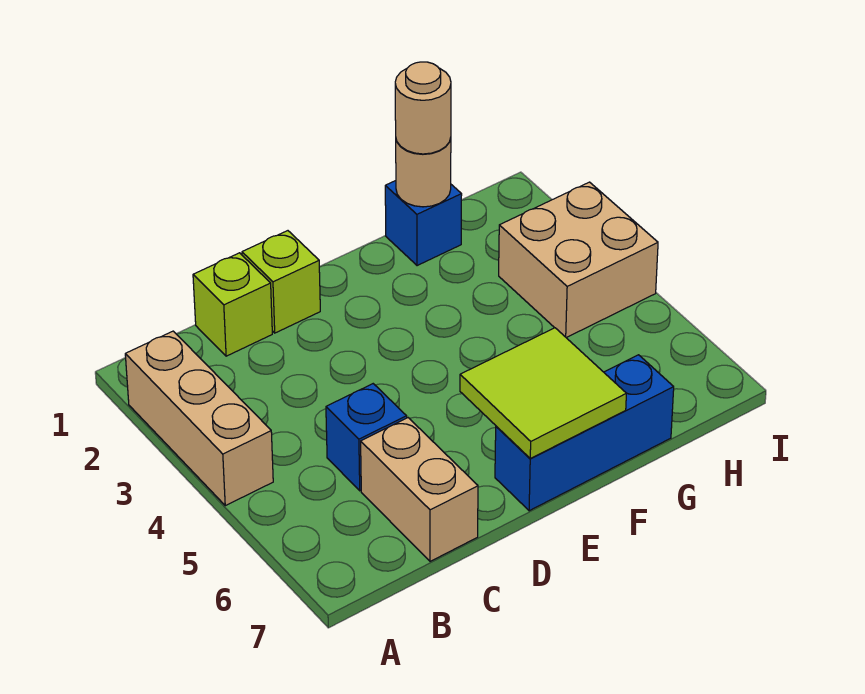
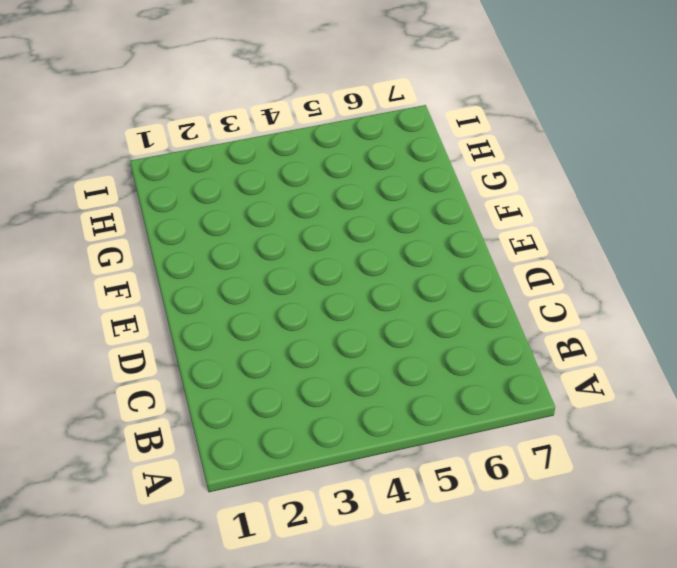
none -> tan brick A2:A4 level 1
none -> lime brick C1 level 1

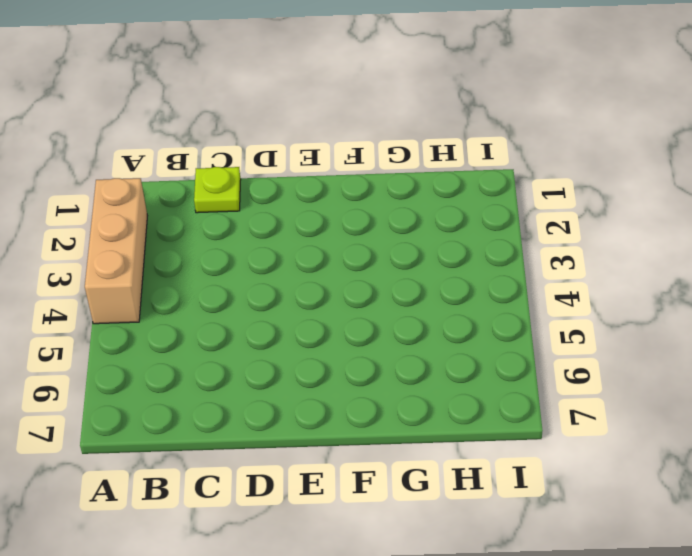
lime plate C1 level 1 -> lime brick C1 level 1
none -> blue brick C5 level 1
none -> tan brick C6:C7 level 1

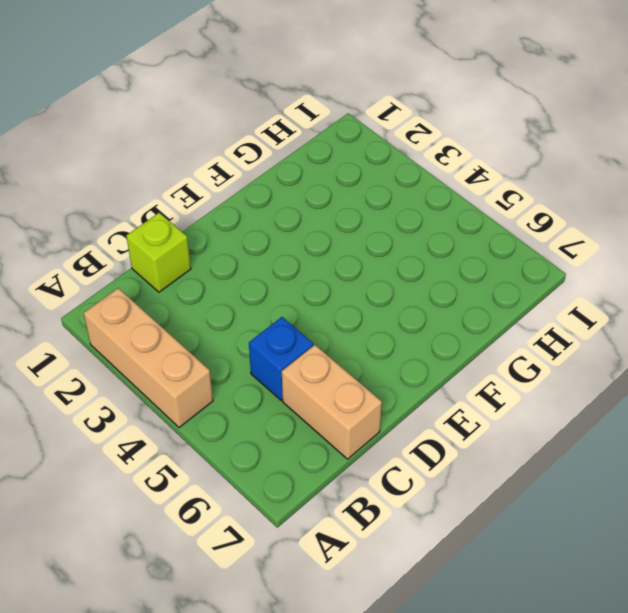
none -> lime brick D1 level 1
none -> blue brick E7:G7 level 1

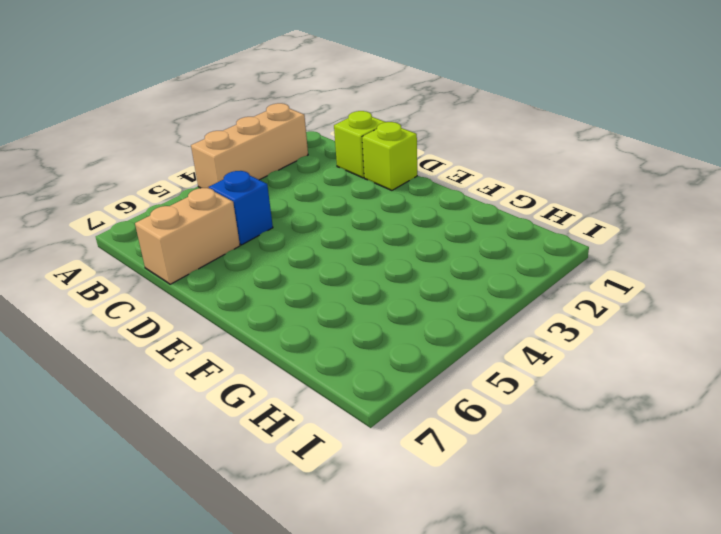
none -> blue brick E7:G7 level 1
none -> blue brick G1 level 1

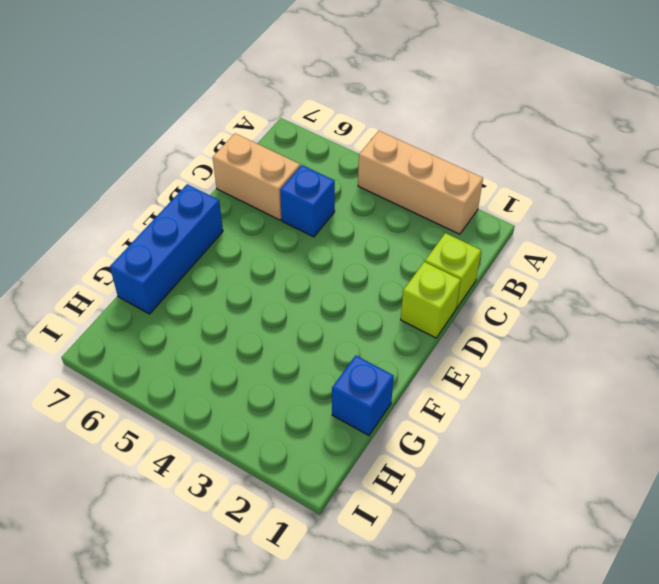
none -> tan brick H3:I4 level 1
none -> lime tile E6:F7 level 2

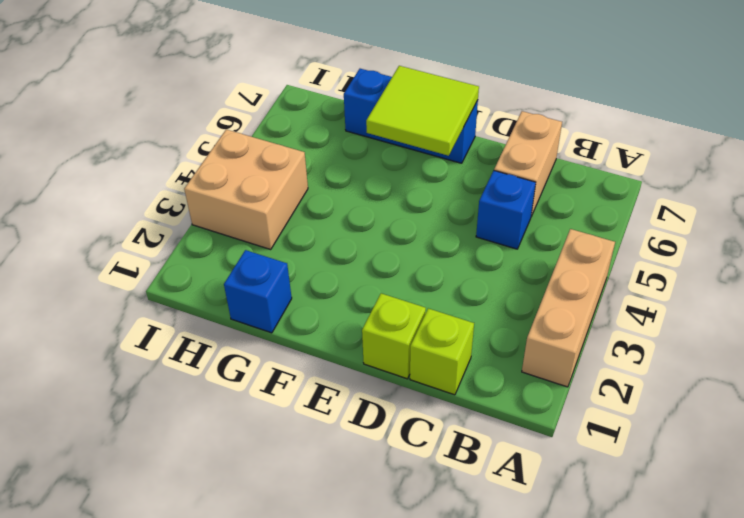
none -> tan round brick G1 level 2
none -> tan round brick G1 level 3

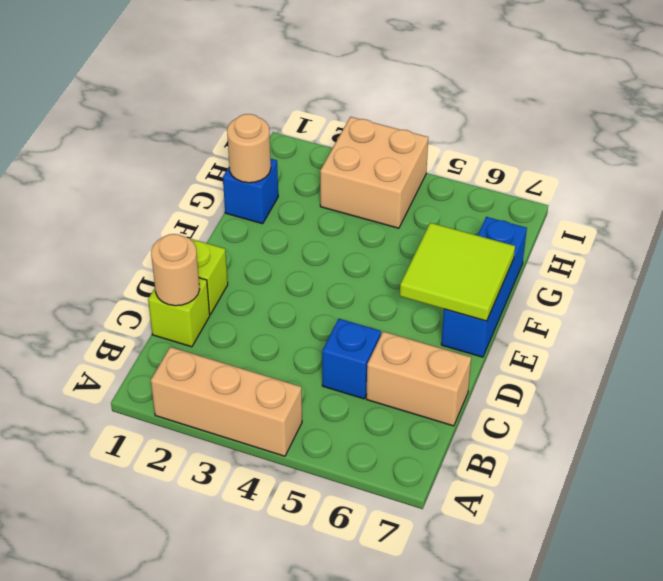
tan round brick C1 level 2 -> tan round brick G1 level 3

